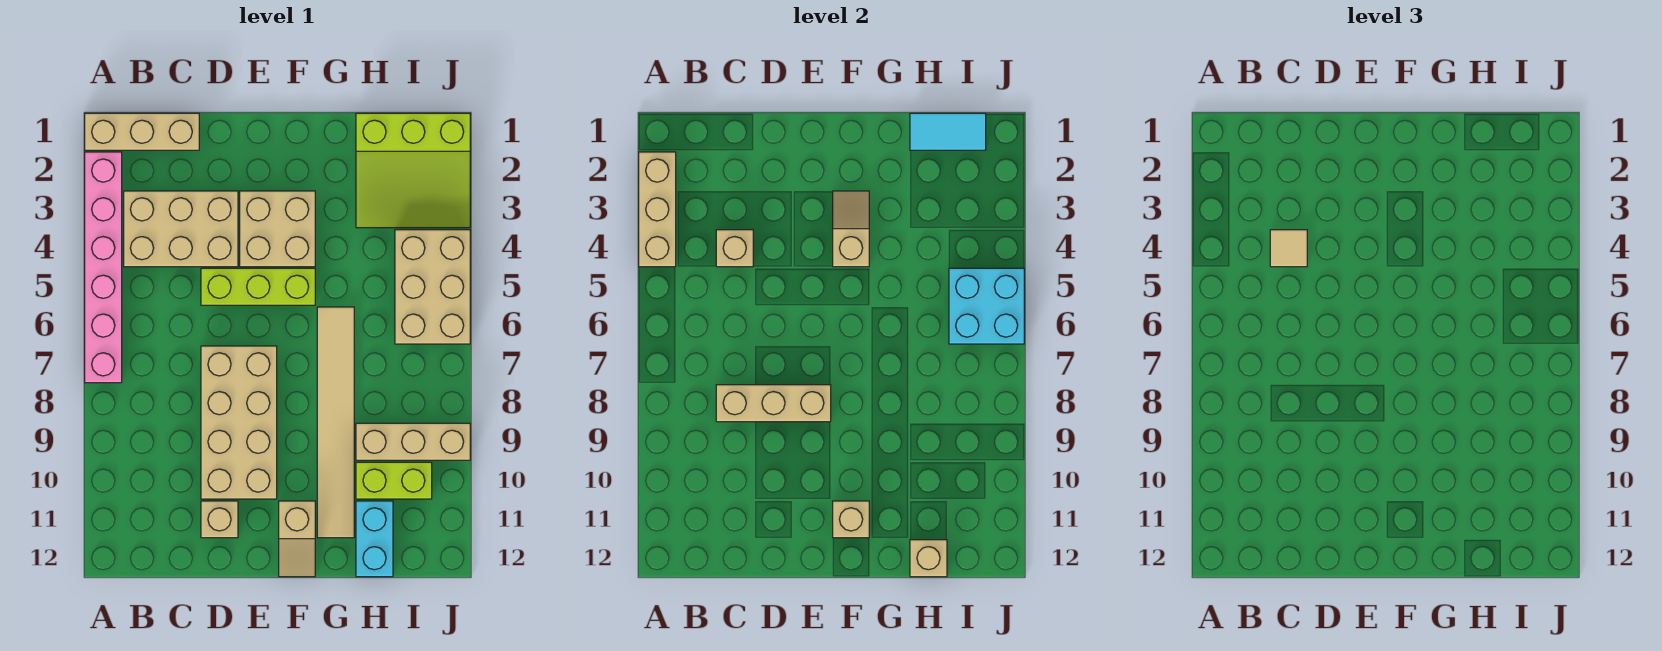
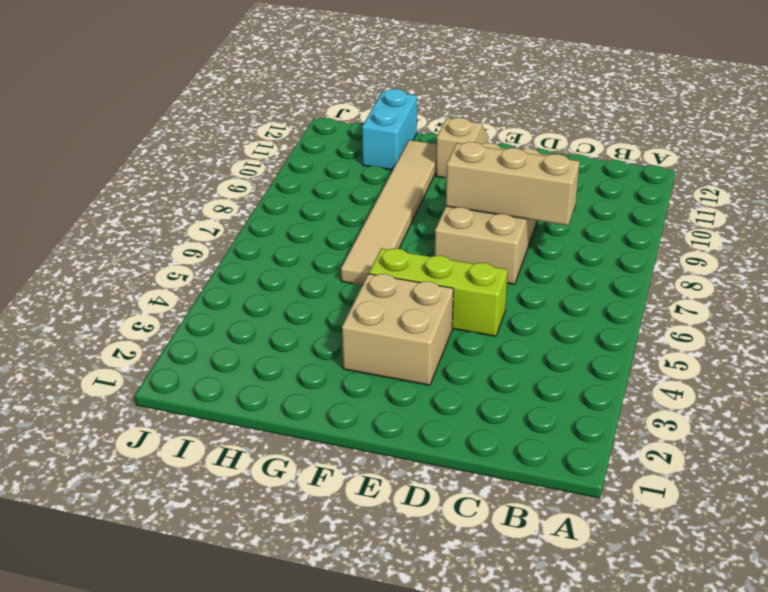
none -> tan brick A1:C1 level 1
none -> pink brick A2:A7 level 1
none -> tan brick B3:D4 level 1

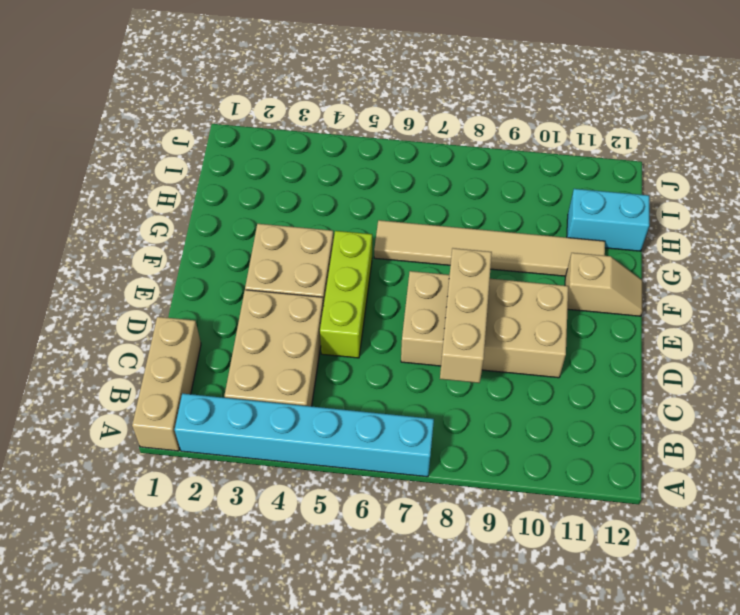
cyan brick A2:A7 level 1 -> pink brick A2:A7 level 1
none -> tan brick D11 level 1
none -> lime slope H1:J3 level 1 top 1
none -> tan brick H9:J9 level 1

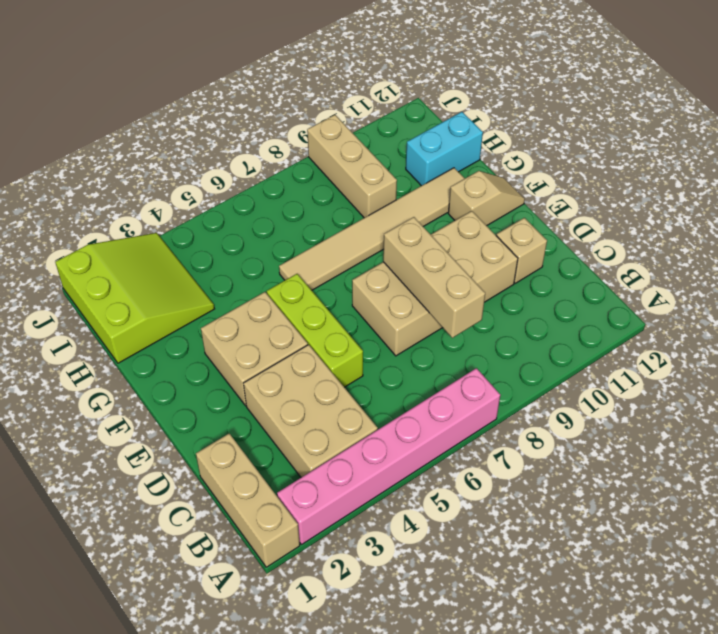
none -> lime brick H10:I10 level 1
none -> tan brick I4:J6 level 1
none -> tan brick A2:A4 level 2

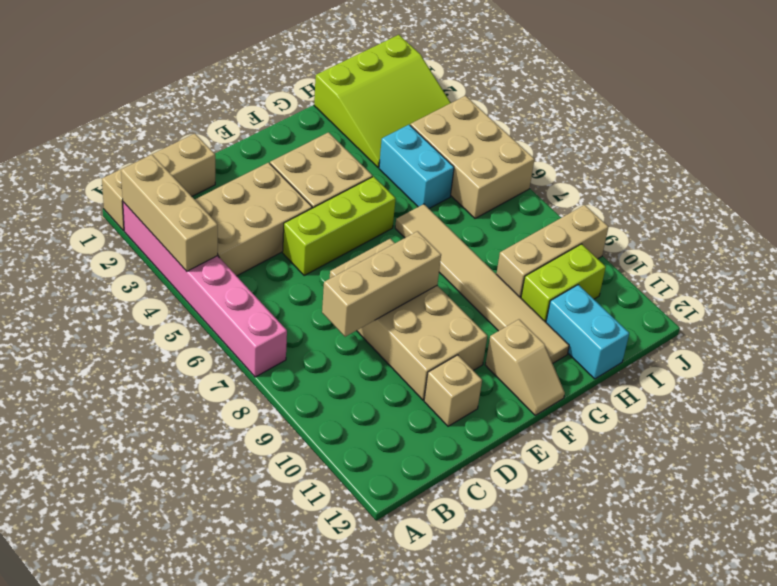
cyan brick H4:H5 level 1 -> none
none -> tan brick C4 level 2
none -> tan slope F3:F4 level 2 top 4
none -> tan brick F11 level 2

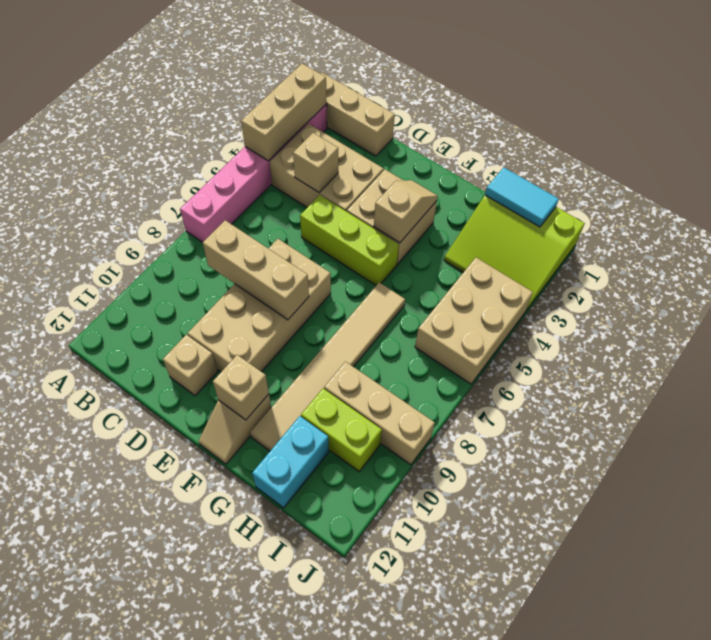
none -> tan brick H12 level 2
none -> cyan brick I5:J6 level 2
none -> tan tile C4 level 3

